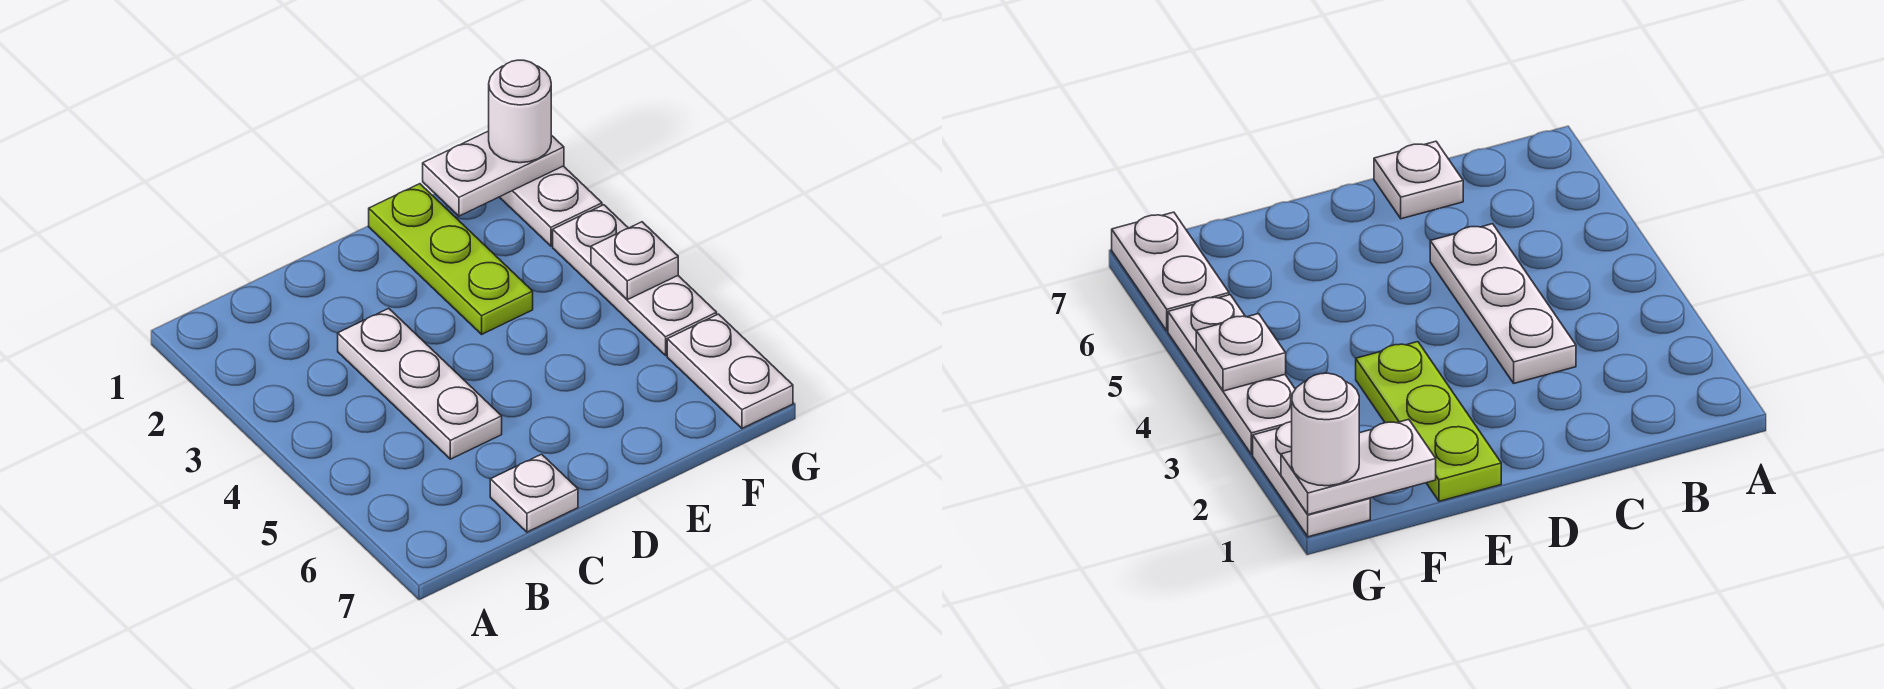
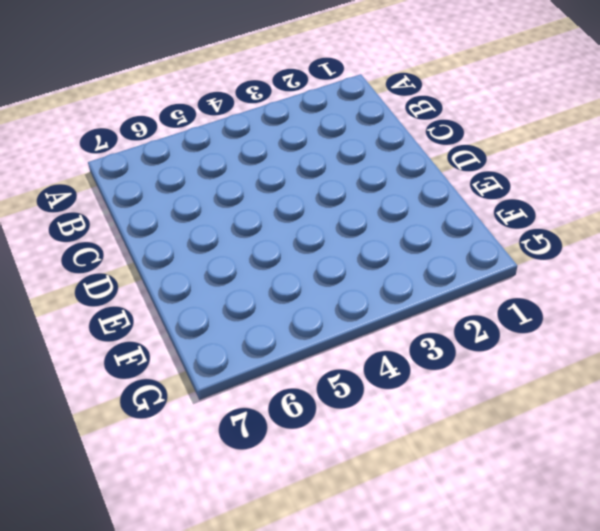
none -> white plate C3:C5 level 1
none -> white plate C7 level 1

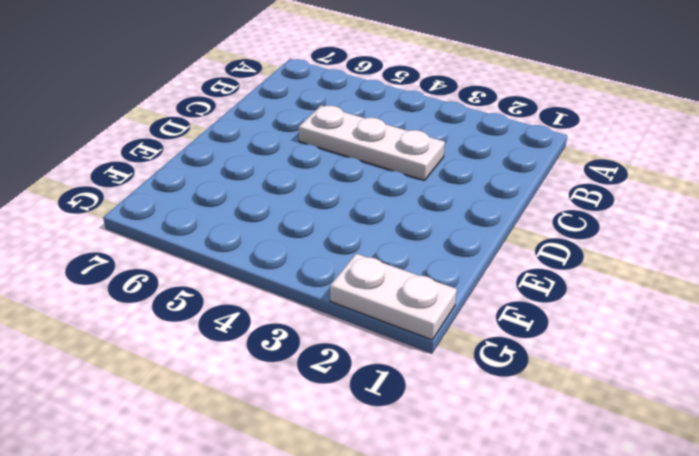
none -> white plate C7 level 1
none -> lime plate E1:E3 level 1

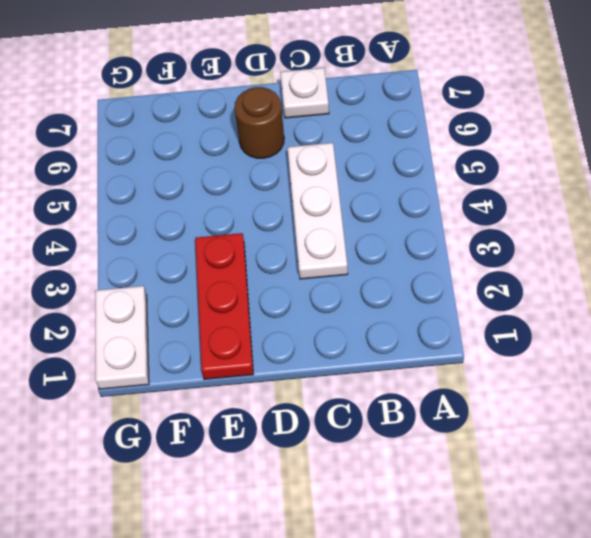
brown round brick D6 level 1 -> none
red plate E1:E3 level 1 -> lime plate E1:E3 level 1
none -> white plate G3:G5 level 1
none -> white plate G6:G7 level 1

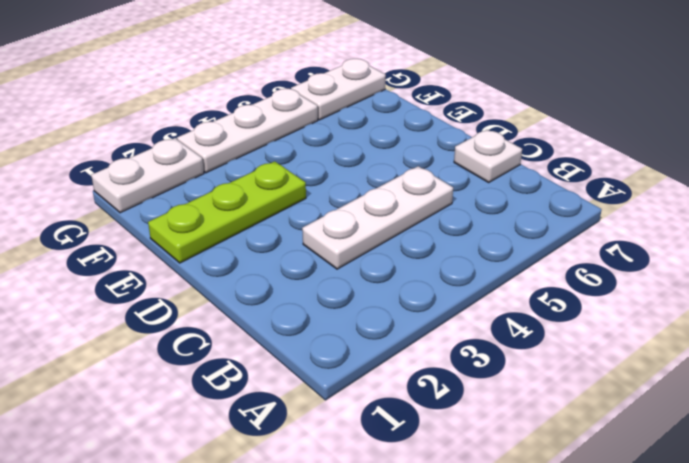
none -> white plate F1:G1 level 2
none -> white plate G4 level 2

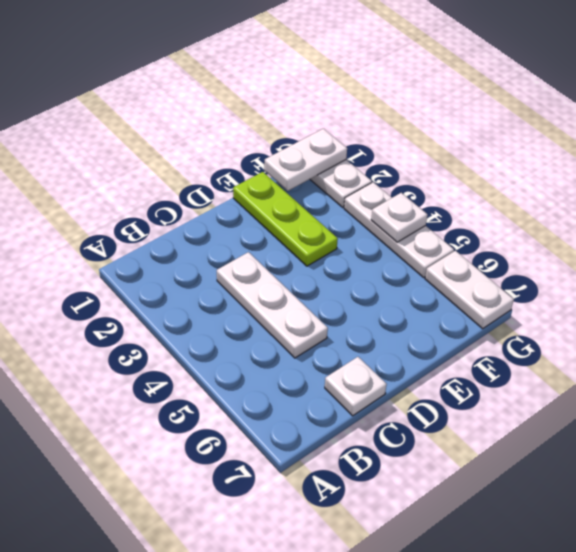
none -> white round brick G1 level 3

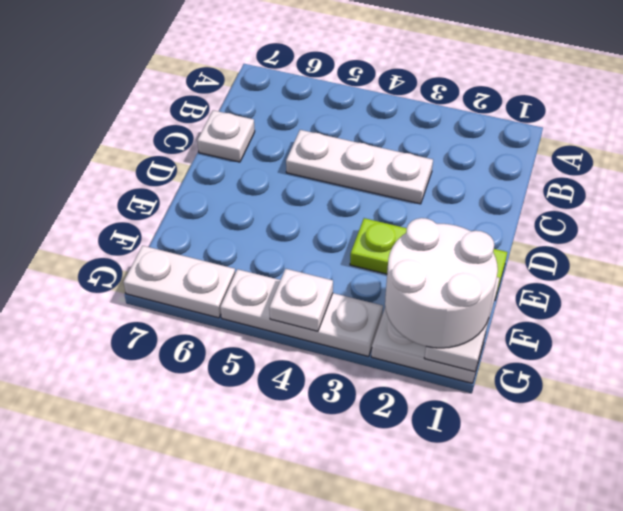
white round brick F1:G2 level 3 -> white round brick G1 level 3

